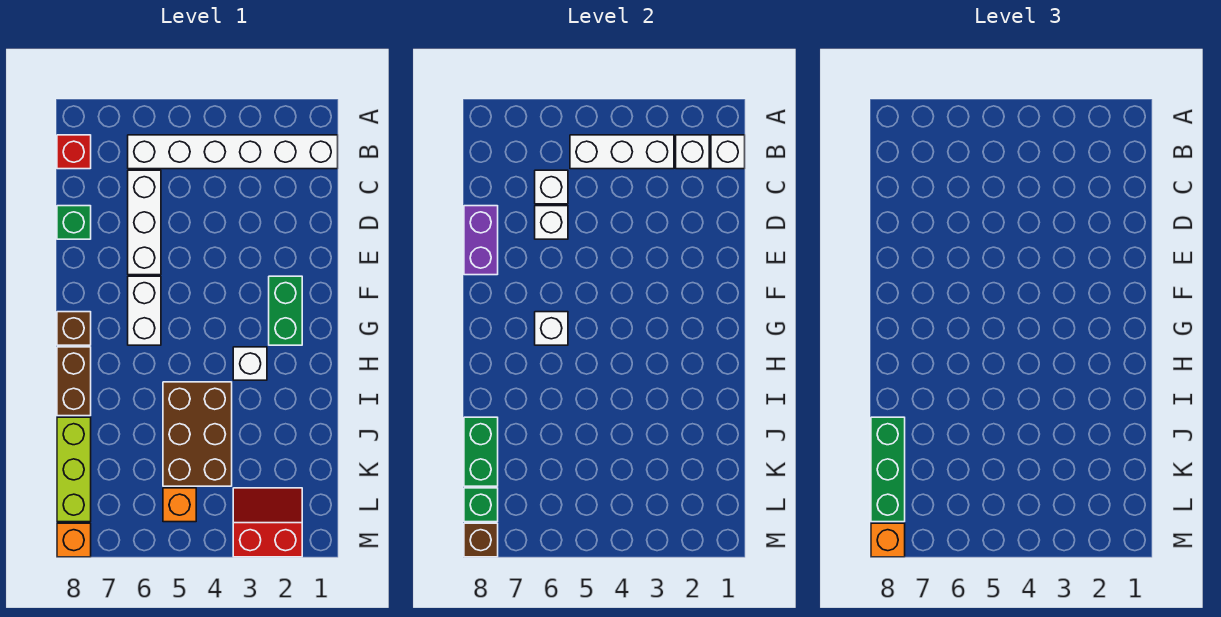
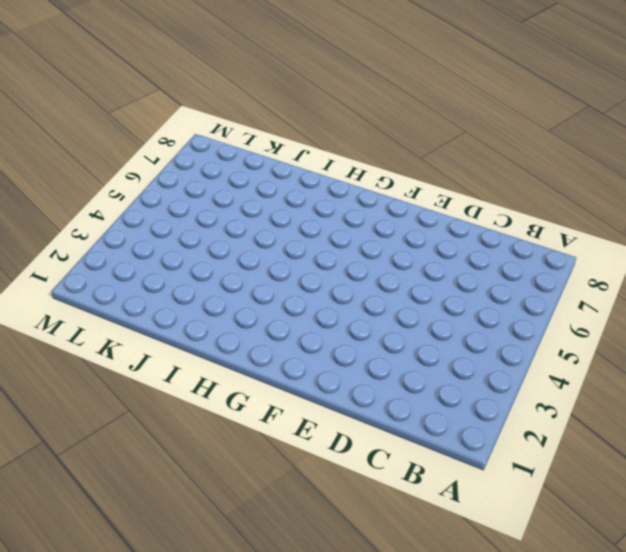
none -> white brick B1:B6 level 1
none -> red brick B8 level 1
none -> white brick C6:E6 level 1

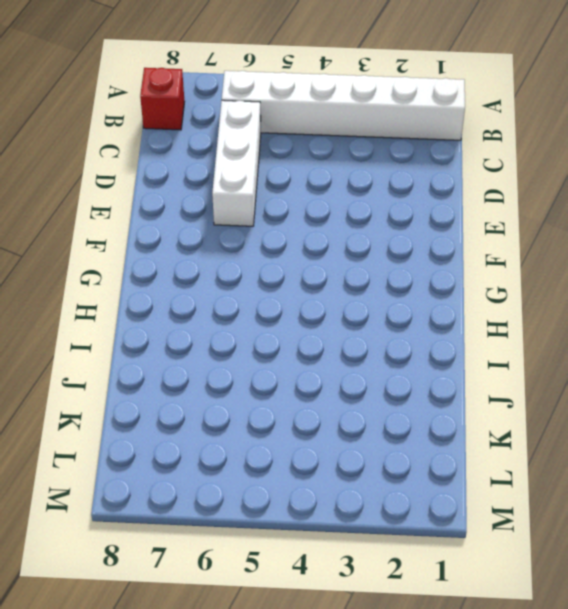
none -> green brick D8 level 1
none -> green brick F2:G2 level 1
none -> white brick F6:G6 level 1

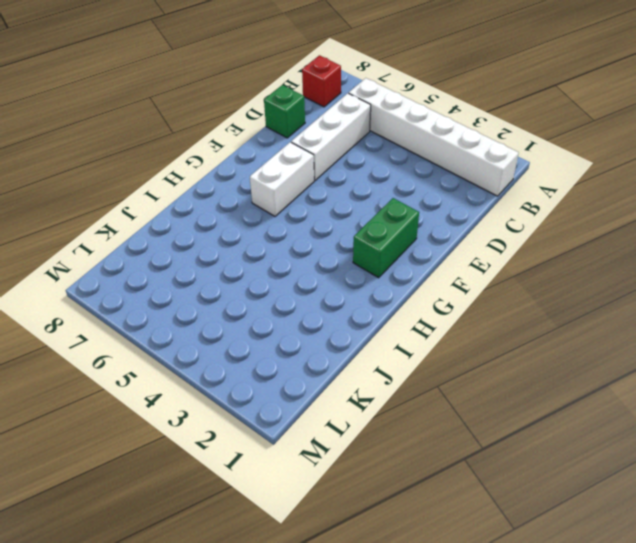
none -> brown brick G8 level 1
none -> white brick H3 level 1
none -> brown brick H8:I8 level 1

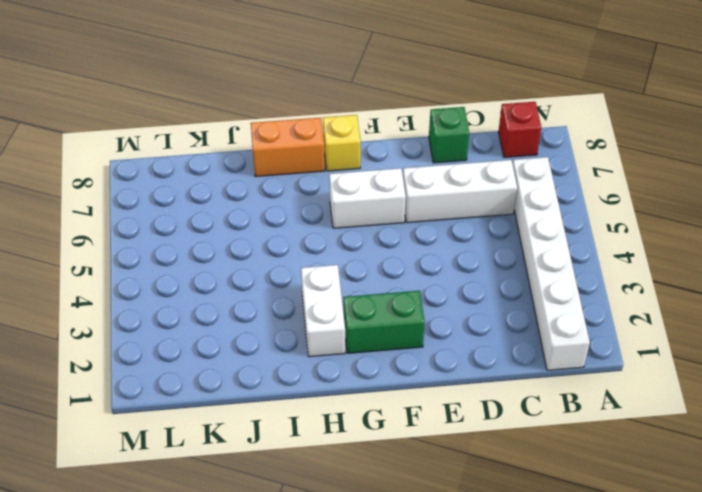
yellow brick G8 level 1 -> brown brick G8 level 1
white brick H2:H3 level 1 -> white brick H3 level 1
orange brick H8:I8 level 1 -> brown brick H8:I8 level 1
none -> brown brick I4:K5 level 1
none -> lime brick J8:L8 level 1
none -> red slope L2:M3 level 1 top M

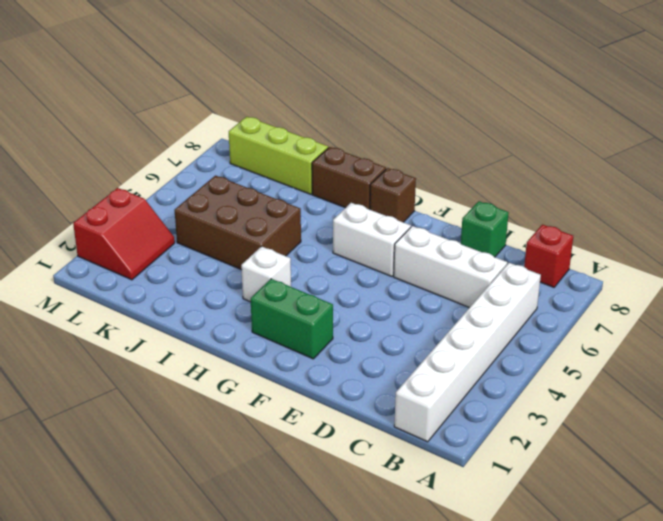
none -> orange brick L5 level 1
none -> orange brick M8 level 1
none -> white brick B1 level 2

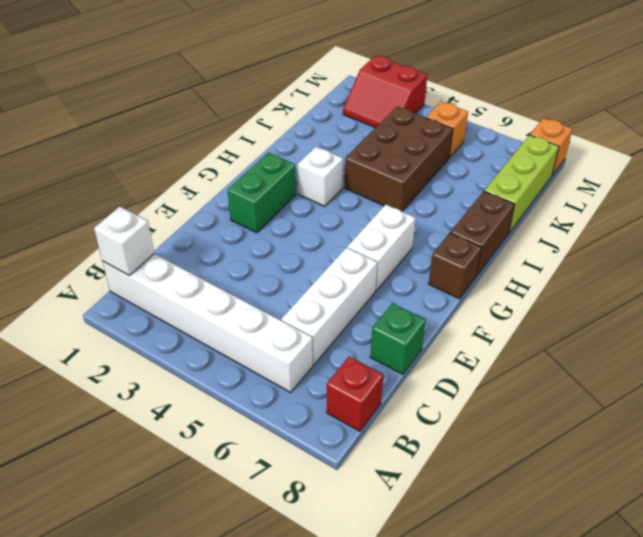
none -> white brick B2 level 2
none -> white brick B3:B5 level 2
none -> white brick C6 level 2

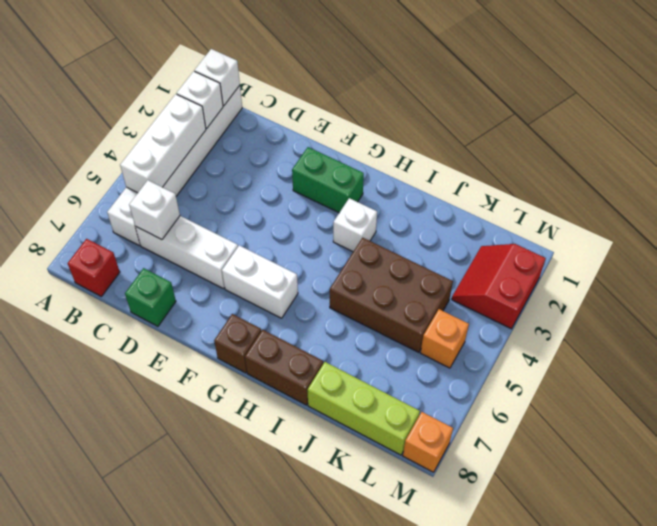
none -> white brick D6 level 2
none -> purple brick D8:E8 level 2
none -> white brick G6 level 2

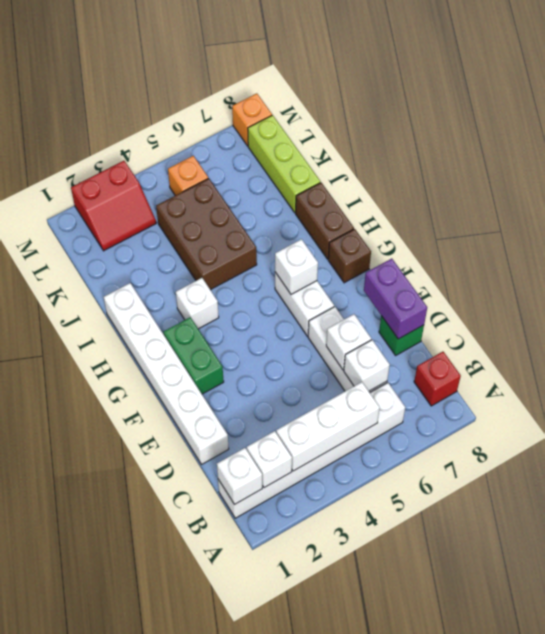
white brick D1:I1 level 1 -> none
none -> green brick J8:K8 level 2
none -> green brick L8 level 2
none -> brown brick M8 level 2

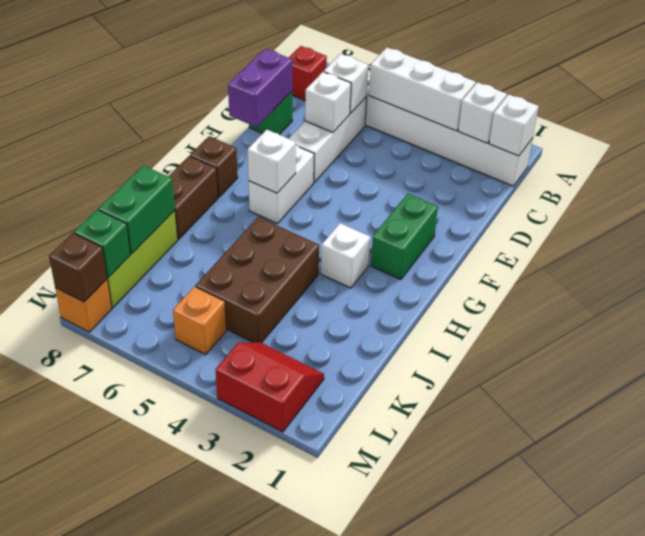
none -> green brick J8:L8 level 3
none -> orange brick M8 level 3

